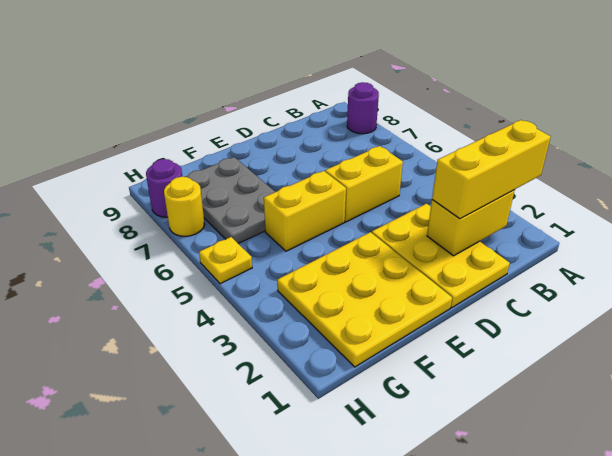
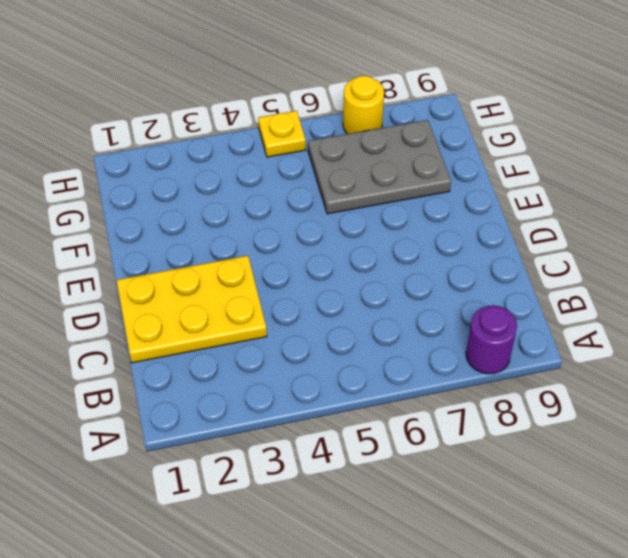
none -> yellow brick C5:D5 level 1
none -> yellow plate E1:G3 level 1

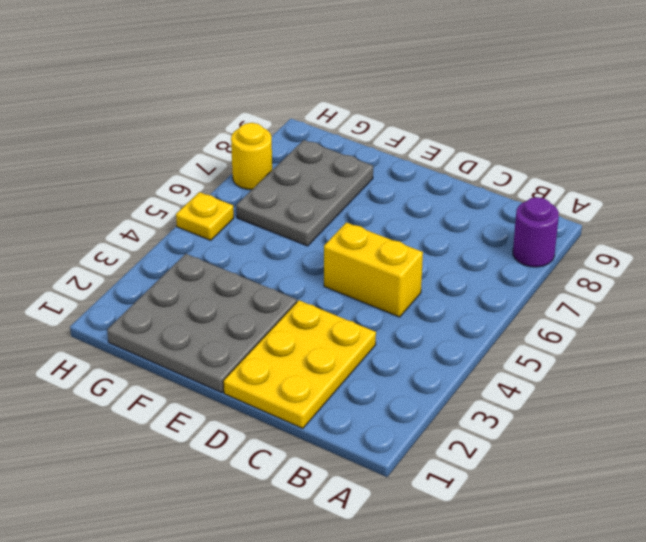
grey plate E1:G3 level 1 -> yellow plate E1:G3 level 1
none -> yellow brick E5:F5 level 1
none -> purple round brick H8 level 1

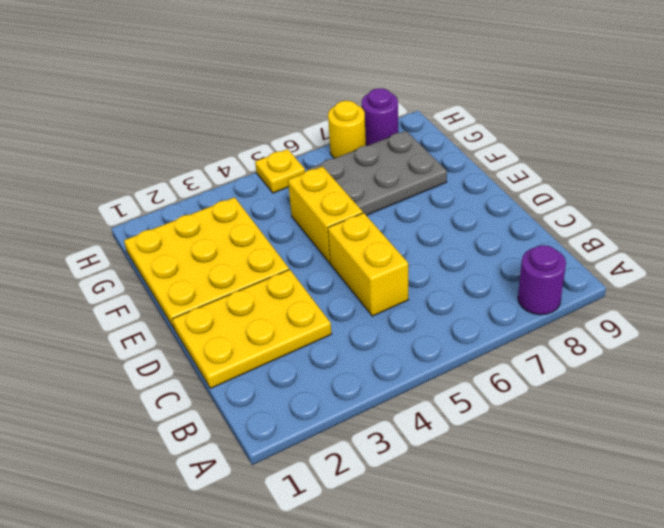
none -> yellow brick B2:C2 level 2
none -> yellow brick A2:C2 level 3

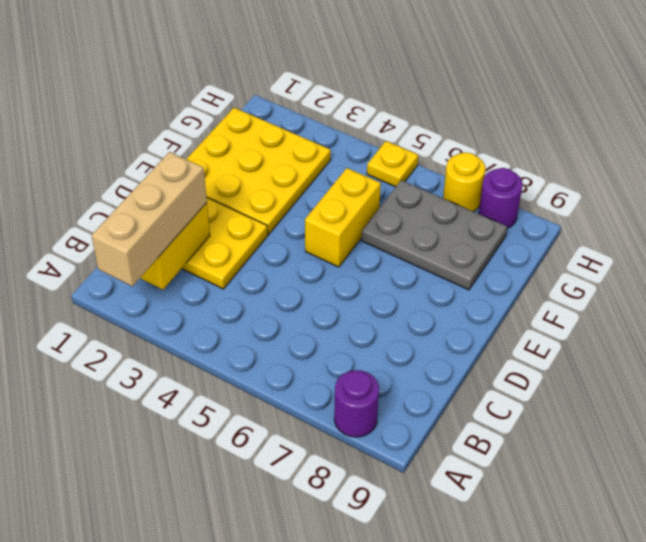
tan brick A2:C2 level 3 -> yellow brick A2:C2 level 3
none -> yellow brick C5:D5 level 1

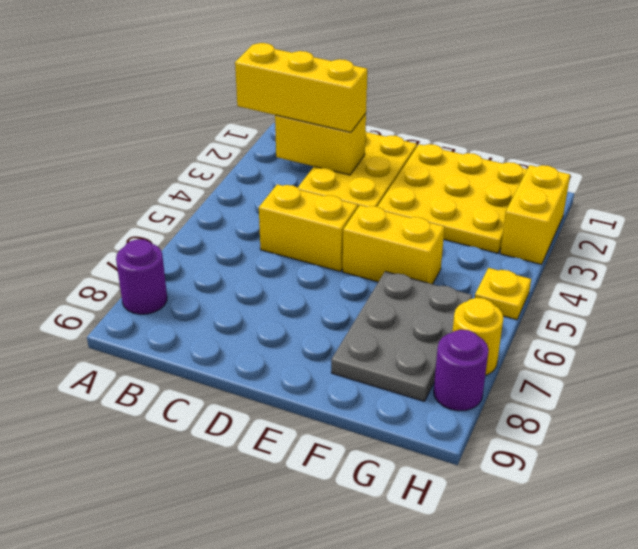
yellow brick H2:H3 level 1 -> none

